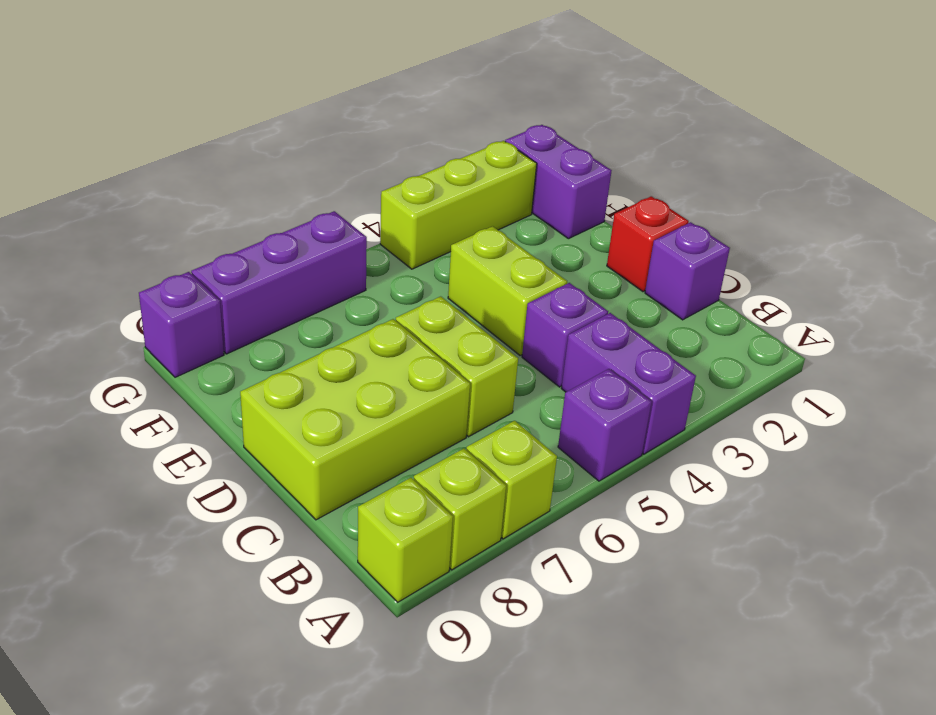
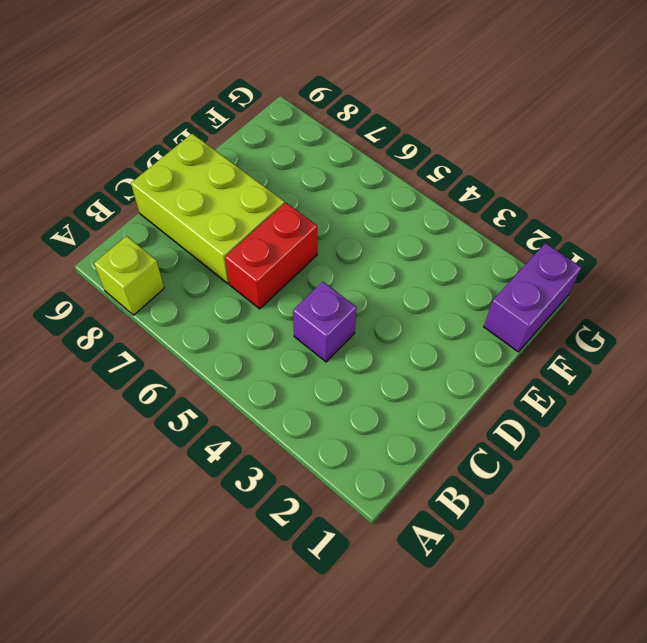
red brick C6:D6 level 1 -> lime brick C6:D6 level 1
none -> purple brick A4:B4 level 1
none -> purple brick A5 level 1
none -> lime brick A7 level 1

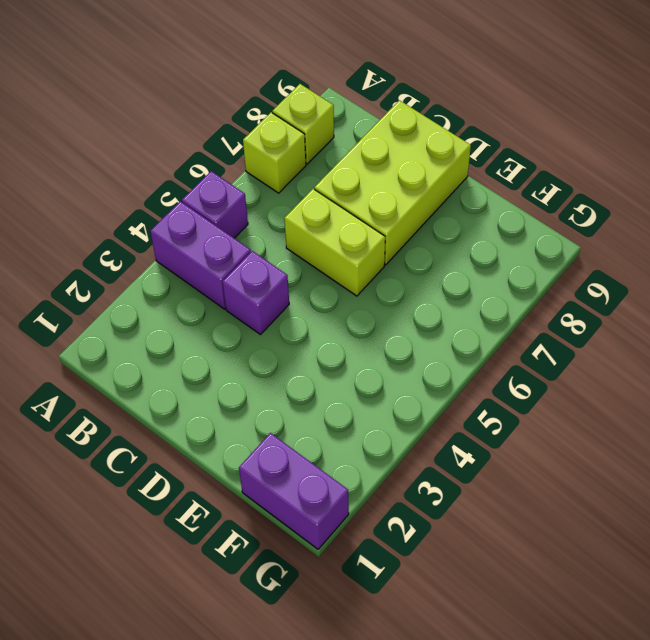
none -> lime brick A9 level 1
none -> purple brick C1 level 1
none -> red brick D1 level 1

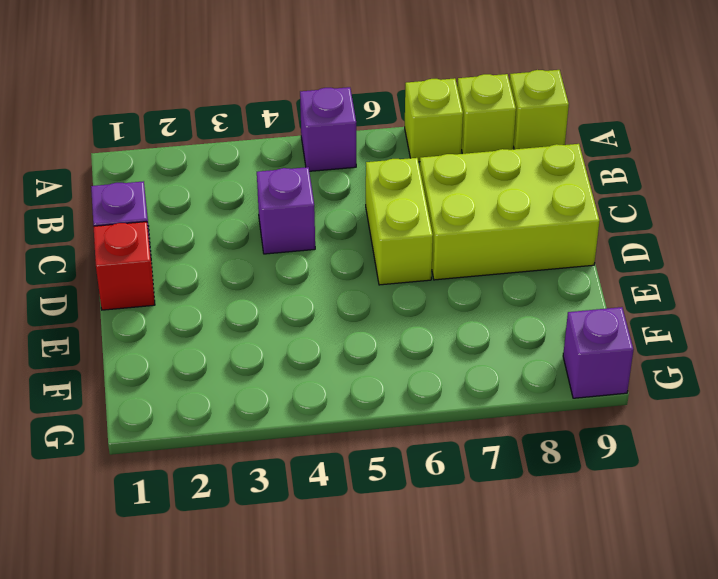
none -> purple brick A4:B4 level 1
none -> lime brick D4:E4 level 1
none -> purple brick F1:G1 level 1

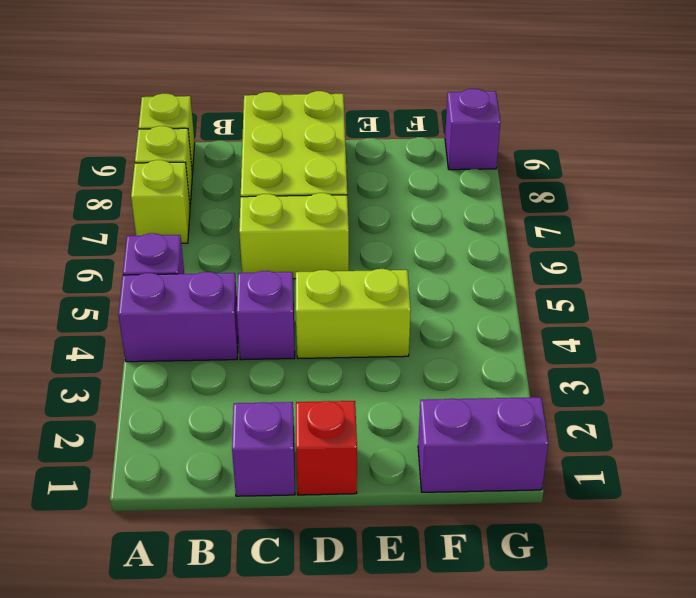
none -> lime brick G2:G4 level 1
none -> purple brick G6:G8 level 1

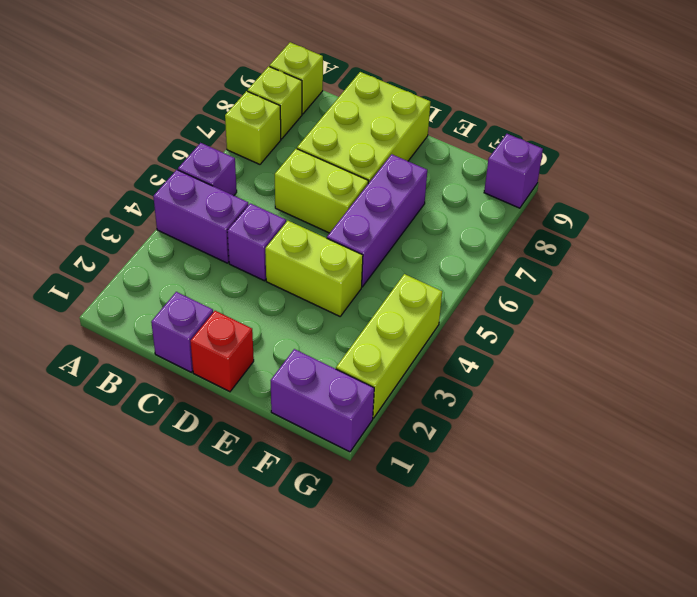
purple brick E5:E7 level 1 -> purple brick G6:G8 level 1

